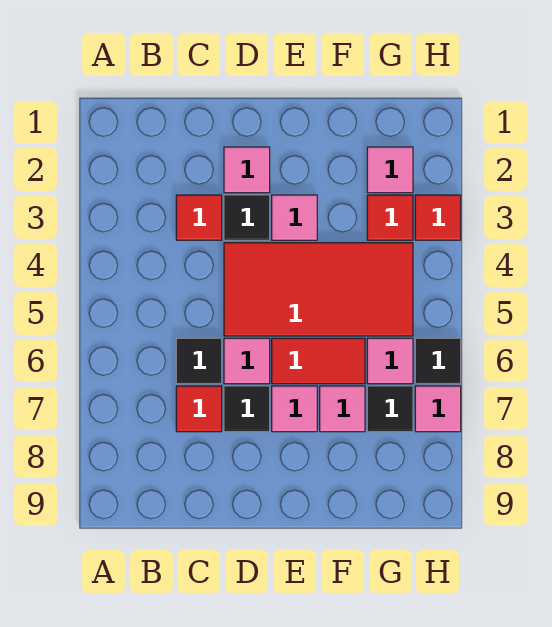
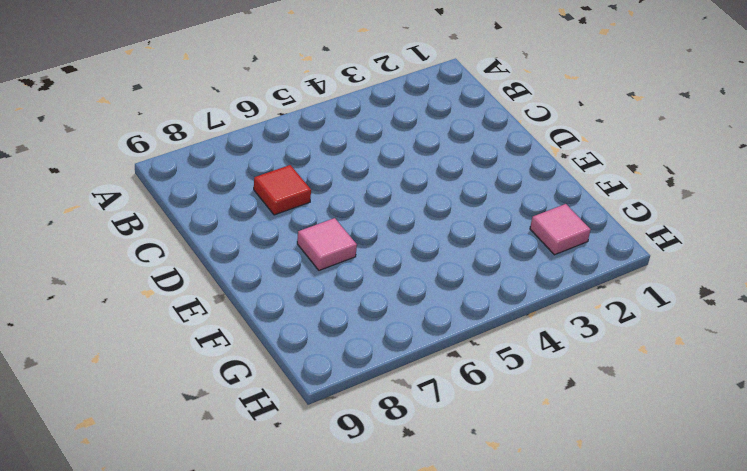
none -> red tile C3 level 1
none -> black tile C6 level 1
none -> pink tile D2 level 1

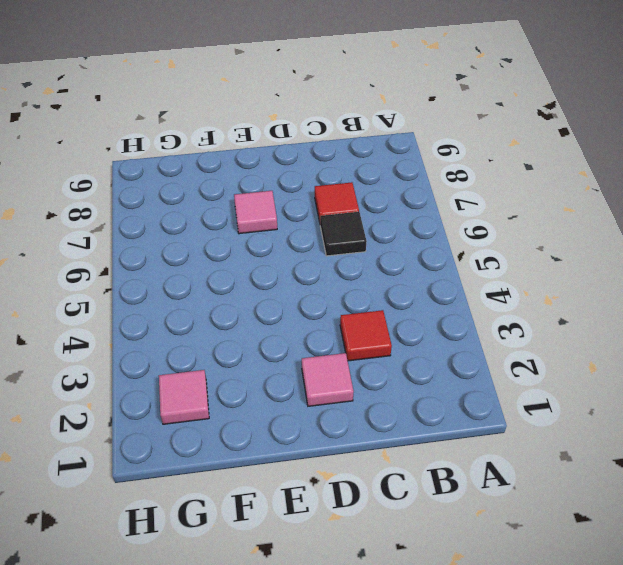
none -> black tile D3 level 1
none -> red tile D4:G5 level 1
none -> pink tile D6 level 1

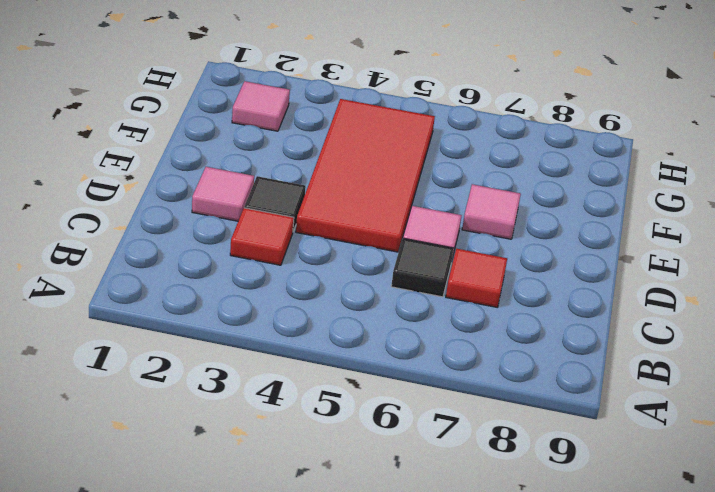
none -> black tile D7 level 1
none -> pink tile E3 level 1
none -> red tile E6:F6 level 1

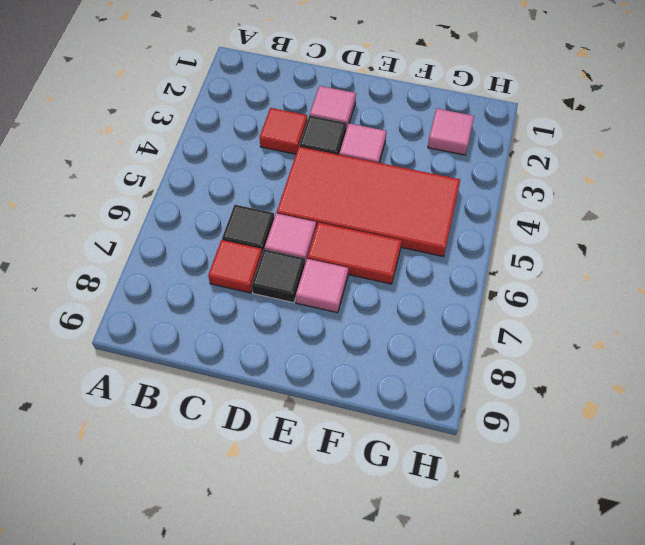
none -> pink tile F7 level 1
none -> red tile G3 level 1
none -> pink tile G6 level 1

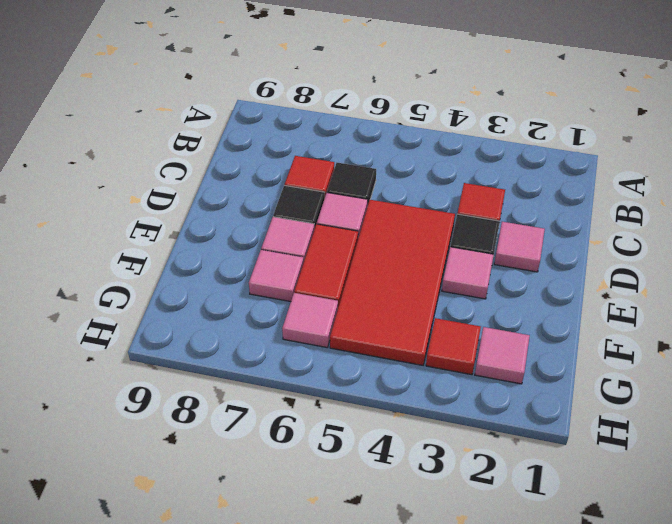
none -> black tile G7 level 1
none -> red tile H3 level 1
none -> black tile H6 level 1

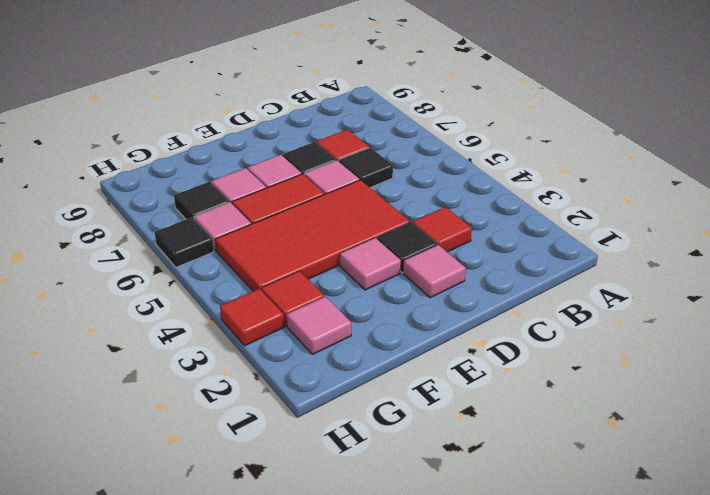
none -> pink tile H7 level 1

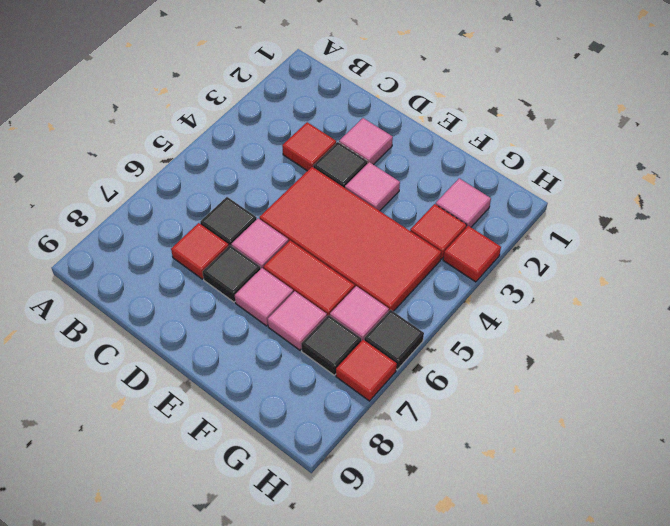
red tile H7 level 1 -> pink tile H7 level 1

